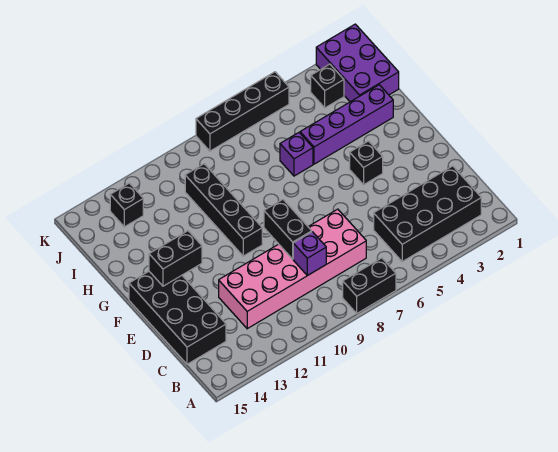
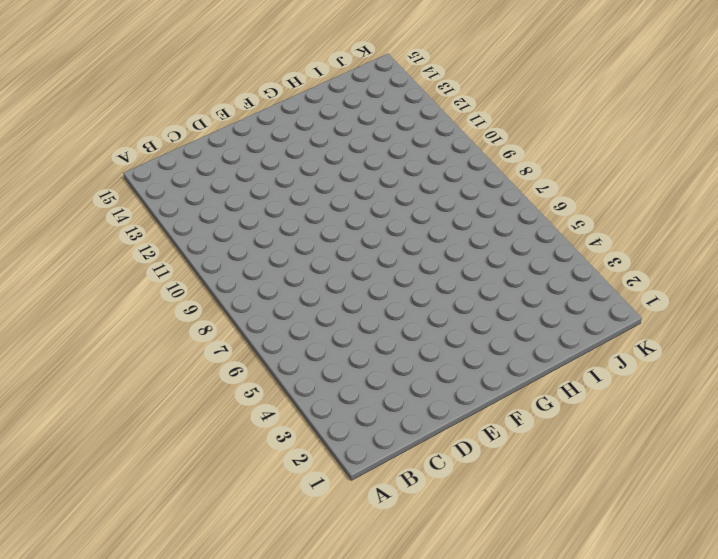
none -> black brick A7:A8 level 1
none -> black brick B2:C5 level 1
none -> pink brick C7:D12 level 1

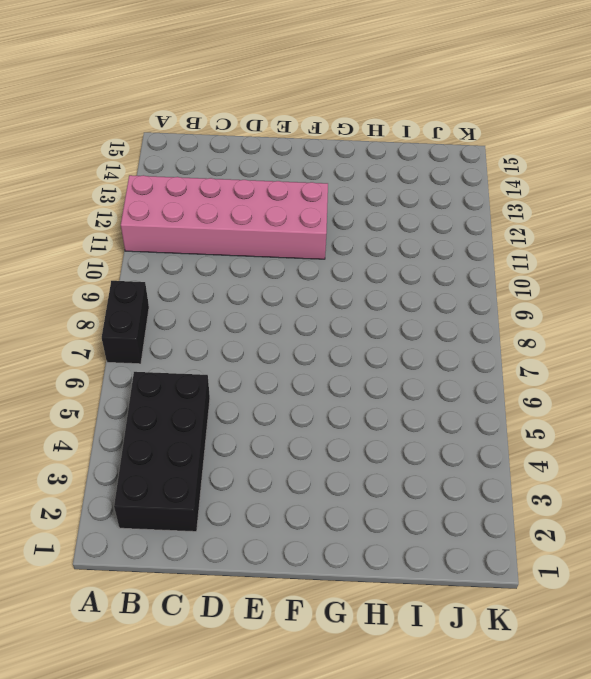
pink brick A11:F12 level 1 -> pink brick C7:D12 level 1
none -> black brick C14:F15 level 1
none -> black brick F4 level 1
none -> black brick F10:I10 level 1

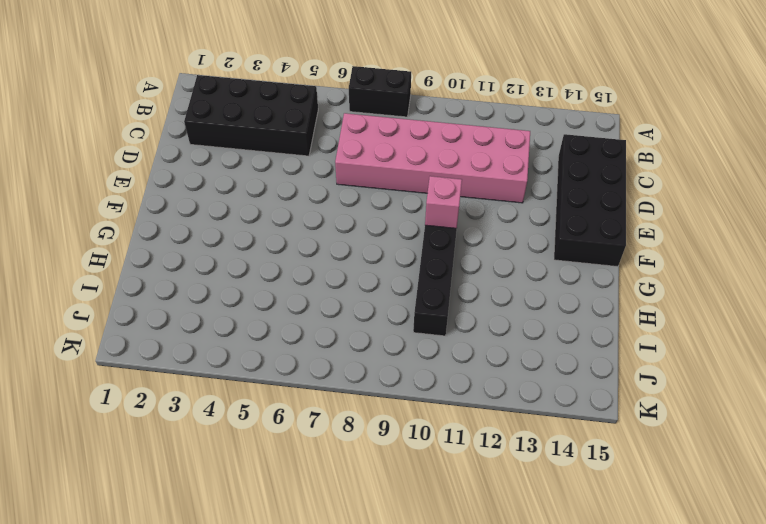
pink brick F10 level 2 -> none
none -> black brick F4 level 1
none -> purple brick H2:H5 level 1
none -> purple brick H6 level 1

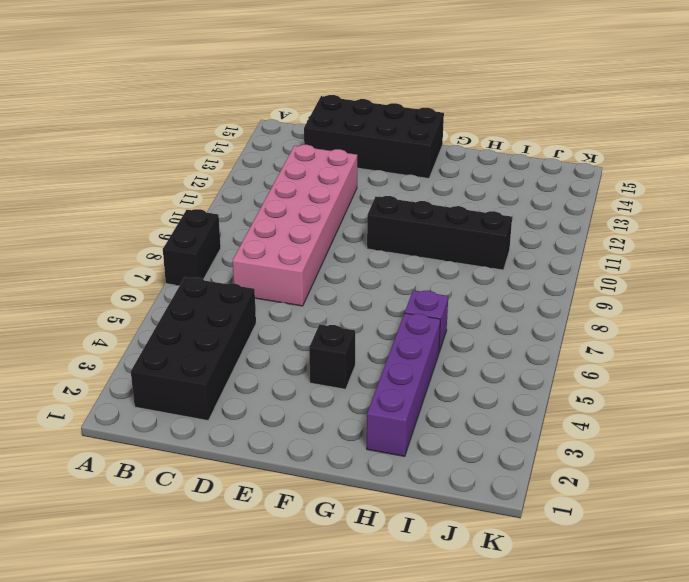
none -> purple brick I1:K2 level 1
none -> black brick J3 level 1
none -> black brick J13 level 1

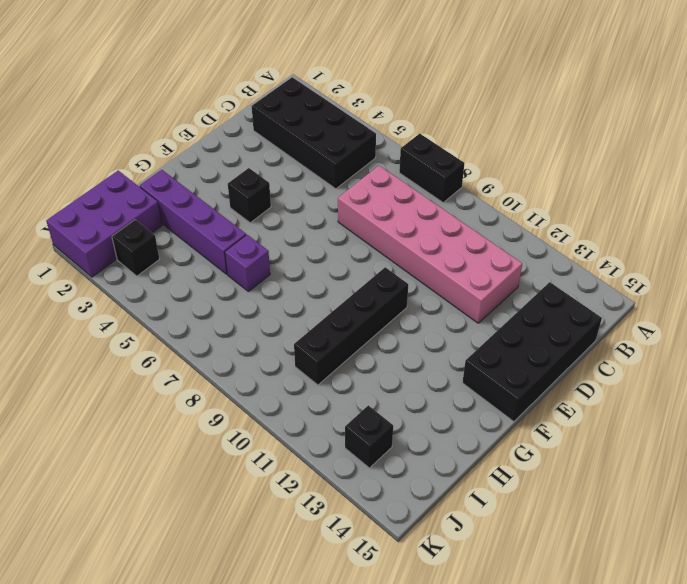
none -> black brick K5:K8 level 1
none -> purple brick C9 level 2
none -> black brick D9:E9 level 2

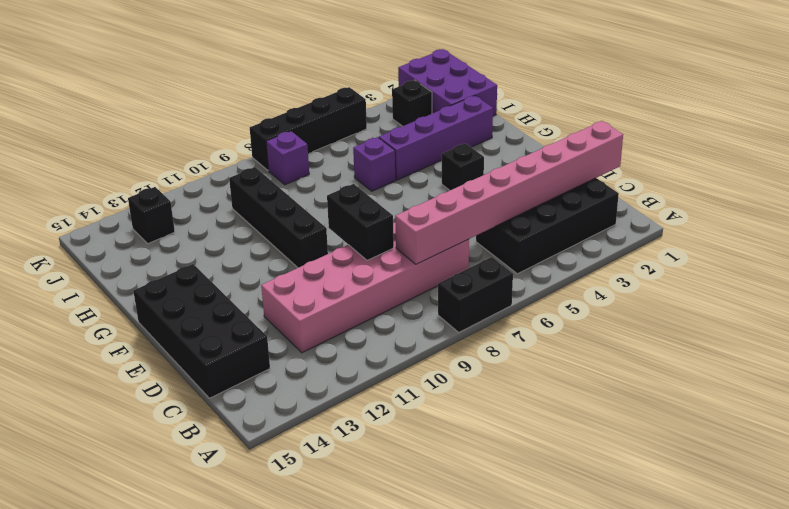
pink brick C1:C8 level 2 -> none
purple brick J8 level 1 -> purple brick C9 level 2
none -> black brick F13:F14 level 2

